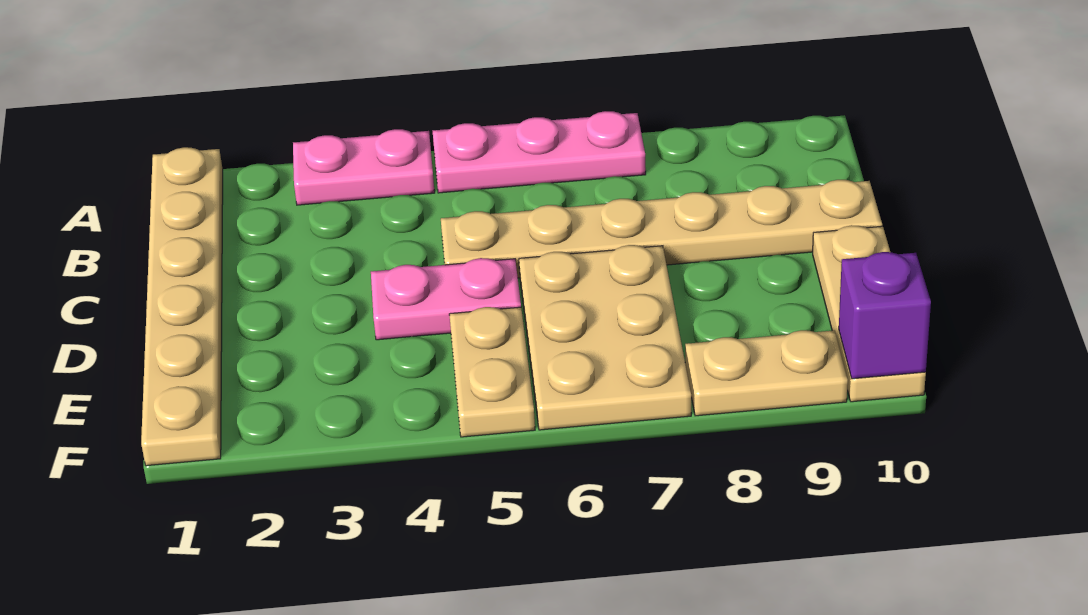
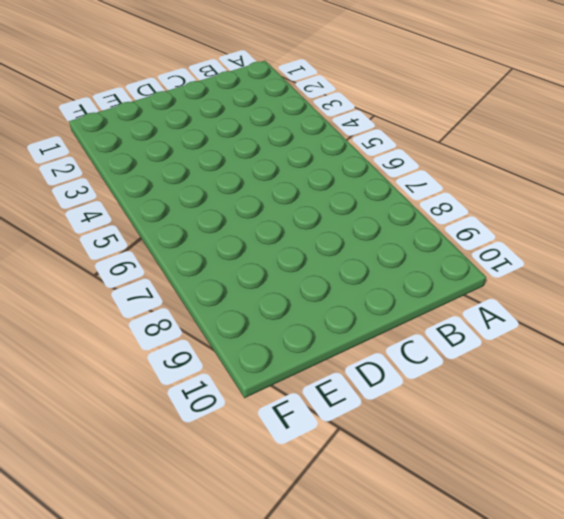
none -> tan plate A1:F1 level 1
none -> pink plate A3:A4 level 1

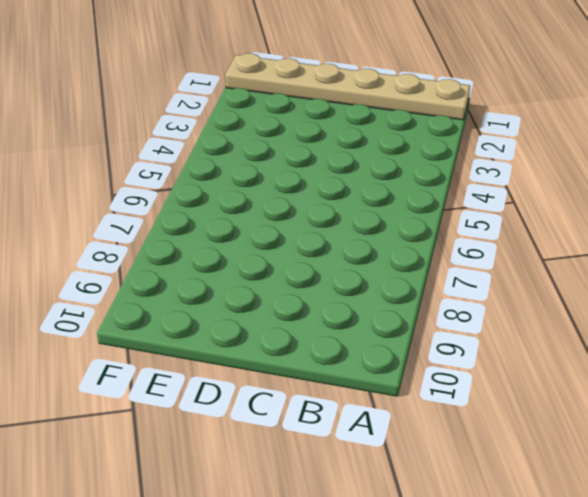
none -> pink plate A3:A4 level 1
none -> pink plate A5:A7 level 1

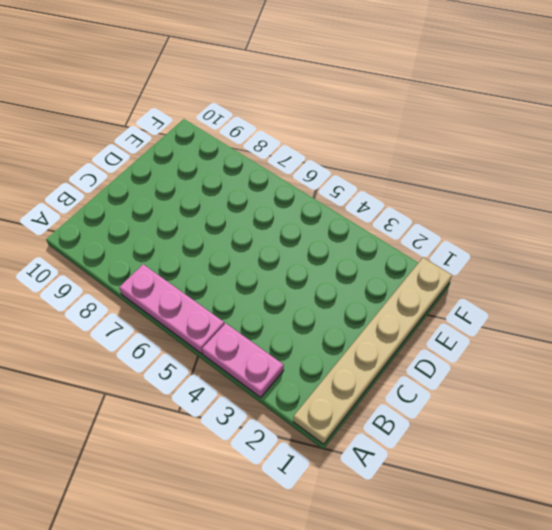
none -> tan plate C5:C10 level 1
none -> pink plate D4:D5 level 1

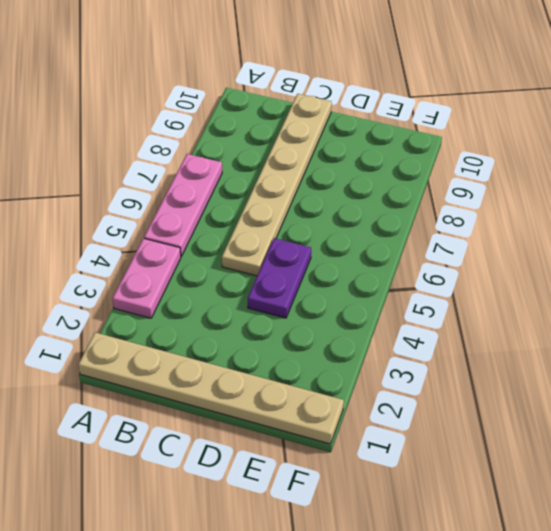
purple plate D4:D5 level 1 -> pink plate D4:D5 level 1
none -> tan plate D6:F7 level 1
none -> tan plate D10:F10 level 1

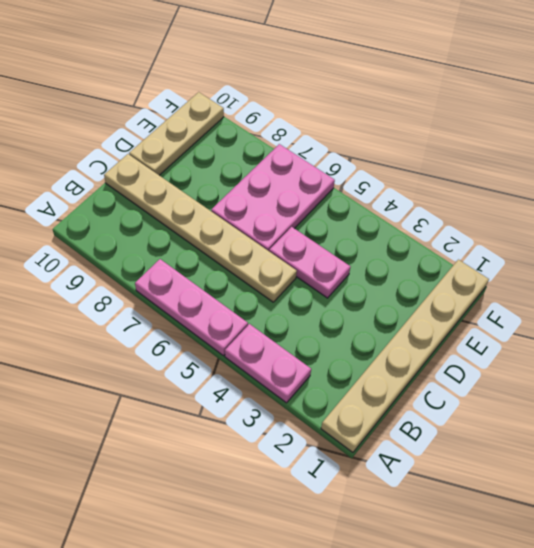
pink plate D6:F7 level 1 -> tan plate D6:F7 level 1
none -> tan plate E5:F5 level 1
none -> tan plate F8:F9 level 1

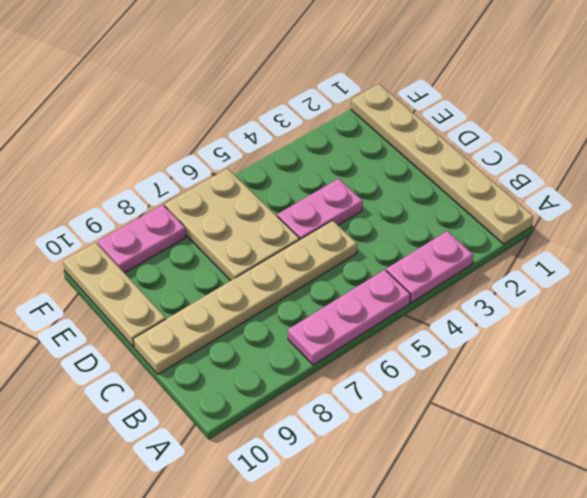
pink plate F8:F9 level 1 -> tan plate F8:F9 level 1
none -> tan plate E5:F5 level 1
none -> purple brick F10 level 2

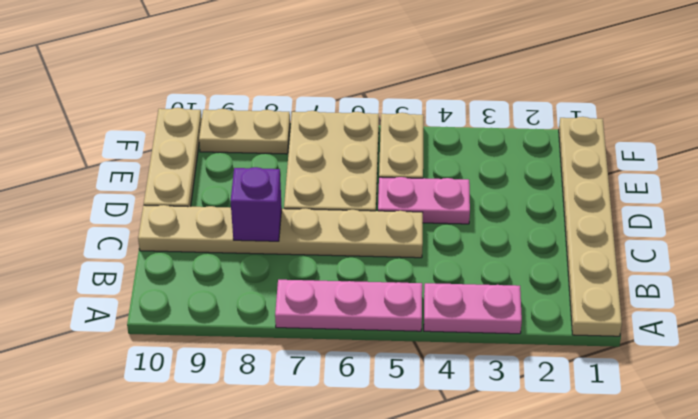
purple brick C8 level 2 -> purple brick F10 level 2

